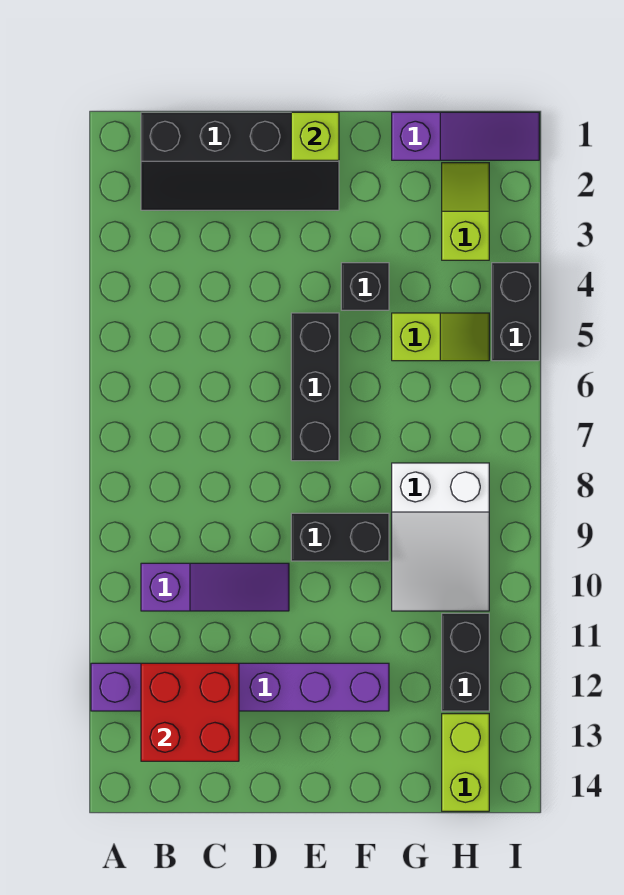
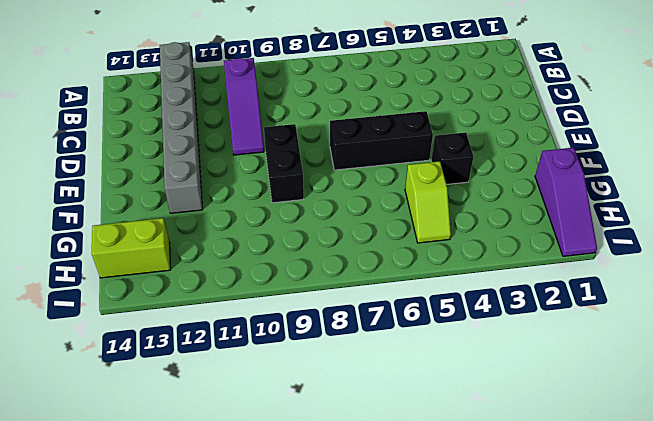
grey brick A12:F12 level 1 -> purple brick A12:F12 level 1
none -> black slope B1:E2 level 1 top 1
none -> white slope G8:H10 level 1 top 8
none -> lime slope H2:H3 level 1 top 3

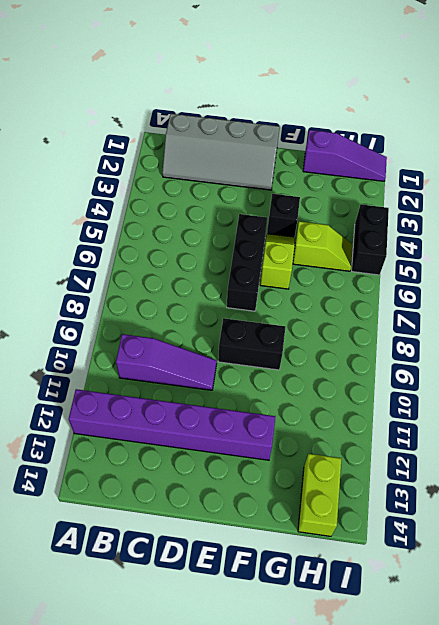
grey slope B1:E2 level 1 top 1 -> black slope B1:E2 level 1 top 1
lime slope F5:F6 level 1 top 6 -> lime slope H2:H3 level 1 top 3
none -> white slope G8:H10 level 1 top 8
none -> black brick H11:H12 level 1
none -> red brick B12:C13 level 2

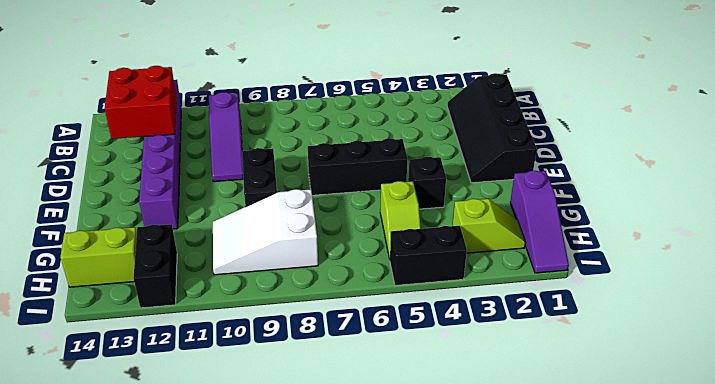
black brick H12:I12 level 1 -> black brick H11:H12 level 1
none -> lime brick E1 level 2

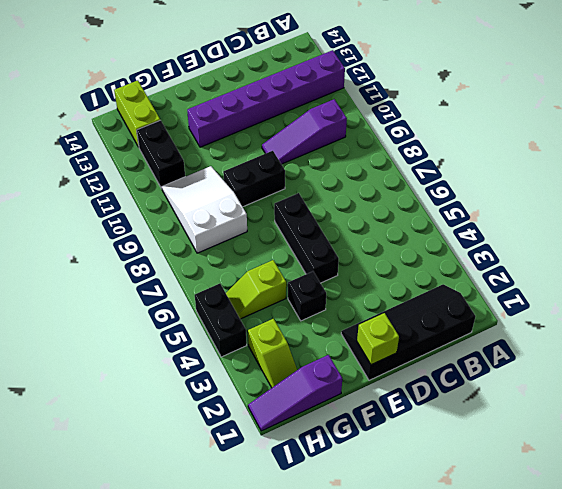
none -> red brick B12:C13 level 2

